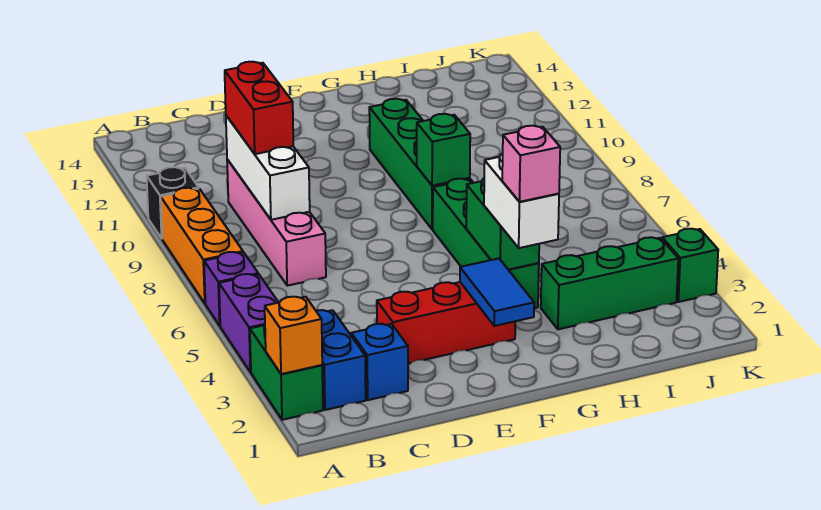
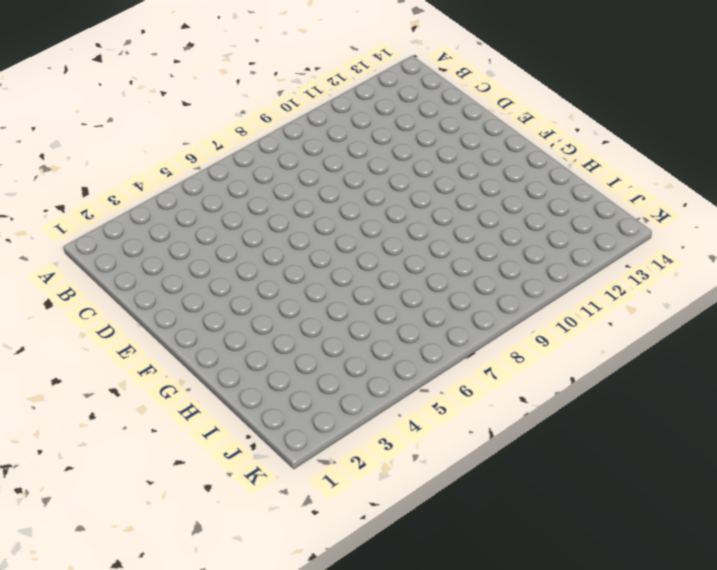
none -> green brick A2:A3 level 1
none -> purple brick A4:A5 level 1
none -> purple brick A6 level 1

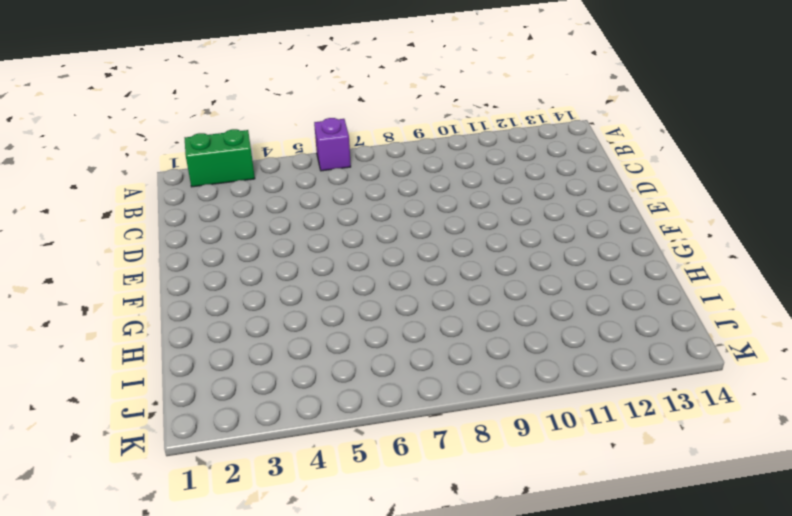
none -> purple brick A4:A5 level 1
none -> orange brick A7:A9 level 1
none -> black brick A10 level 1

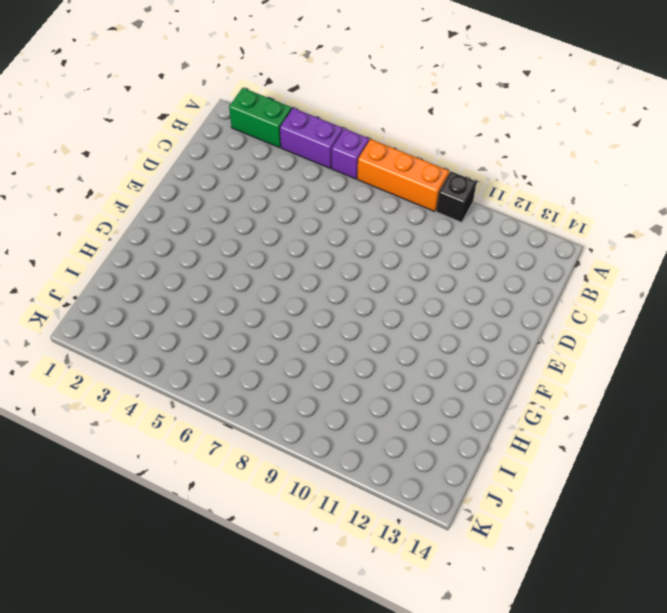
none -> blue brick B2:B3 level 1
none -> blue brick C2 level 1
none -> pink brick C7:C10 level 1

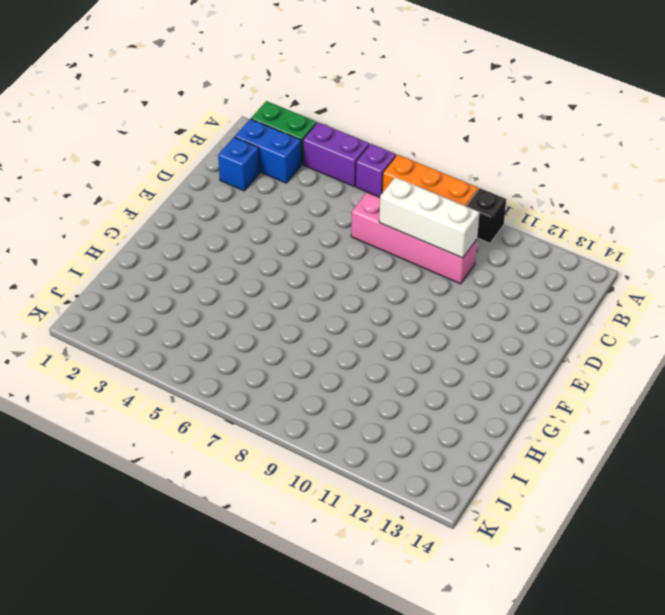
none -> red brick D3:F3 level 1
none -> green brick G4:G7 level 1
none -> green brick G8:G11 level 1

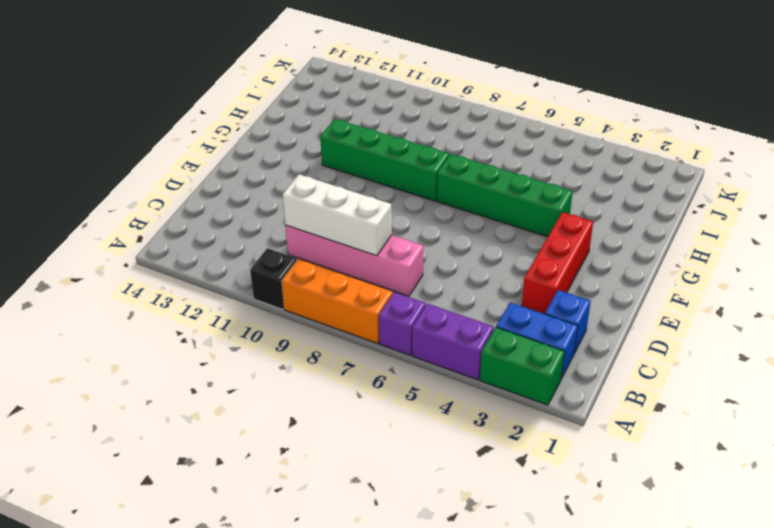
none -> green brick H3:J3 level 1
none -> green brick K3 level 1
none -> orange brick A2 level 2

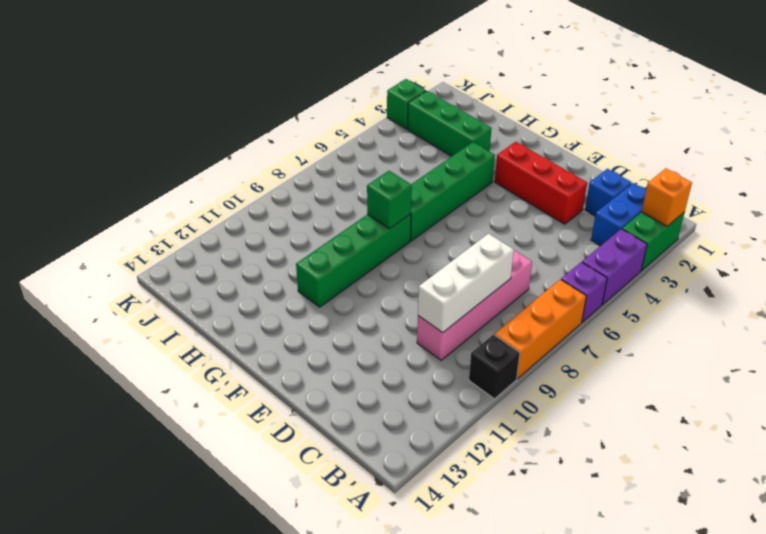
none -> blue tile F2:F3 level 2
none -> green brick G4:G5 level 2
none -> red brick C9:C10 level 3

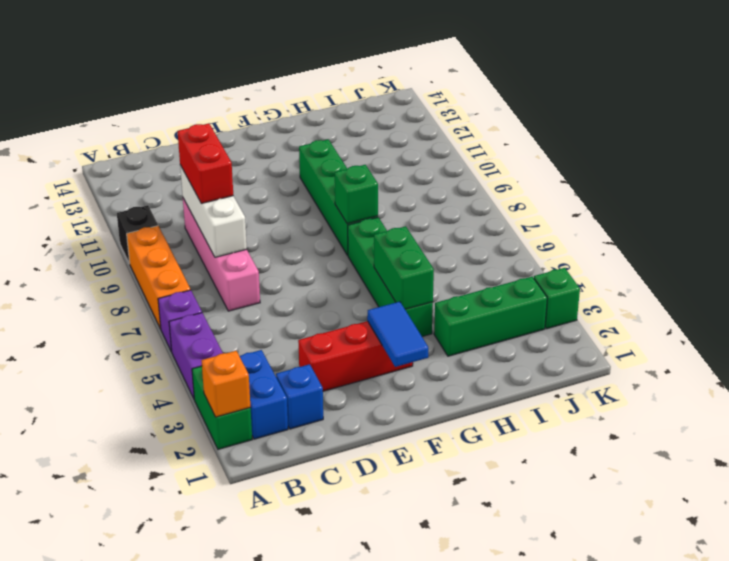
none -> white brick G3:G4 level 3
none -> pink brick G3 level 4

